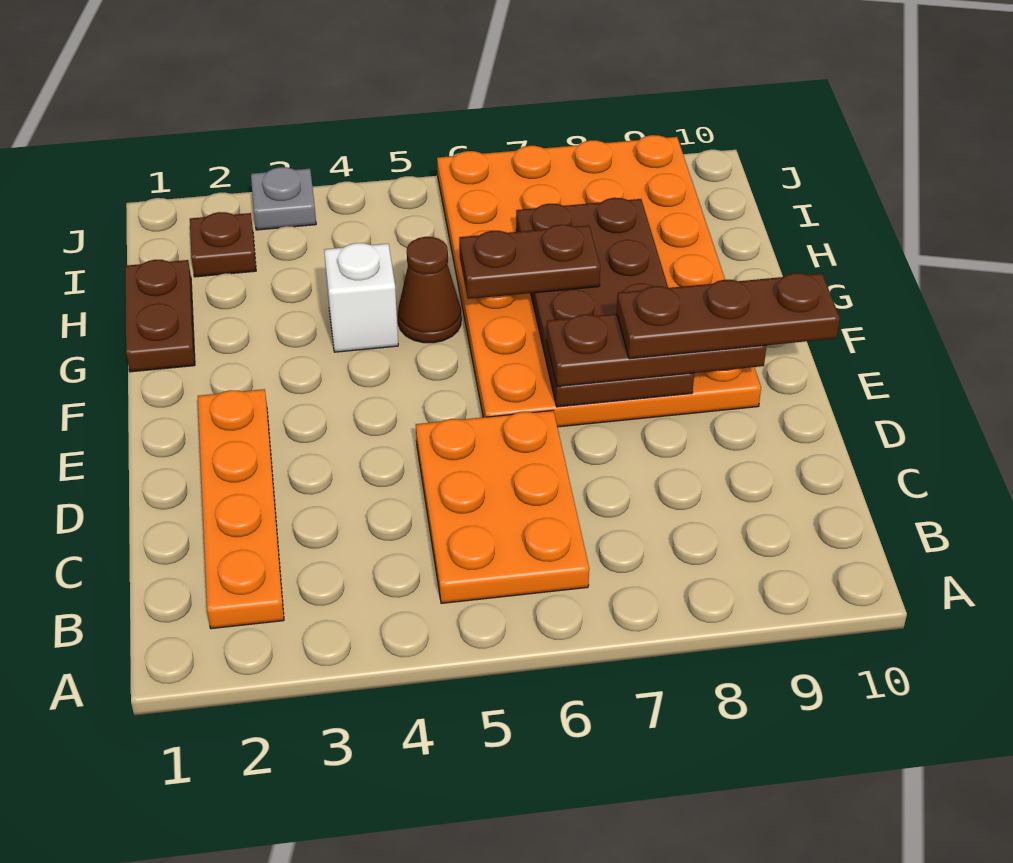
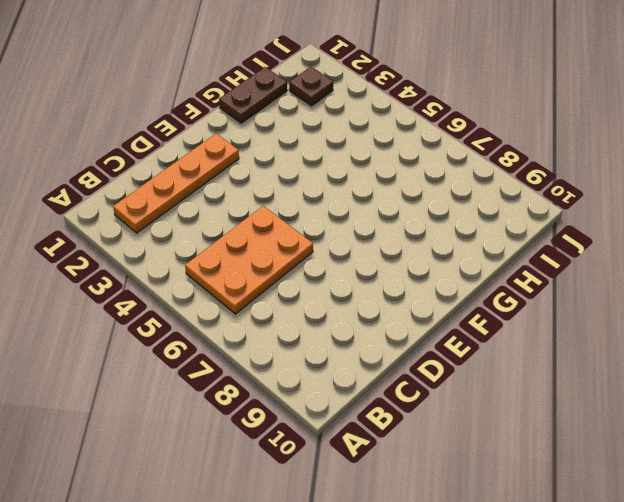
none -> orange plate E6:J9 level 1
none -> white brick G4 level 1
none -> brown cone G5 level 1

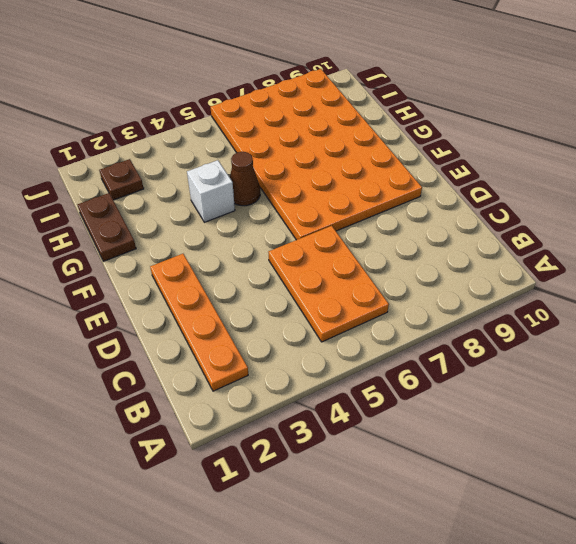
none -> grey plate J3 level 1
none -> brown plate E7:H8 level 2
none -> brown plate E7:E9 level 3

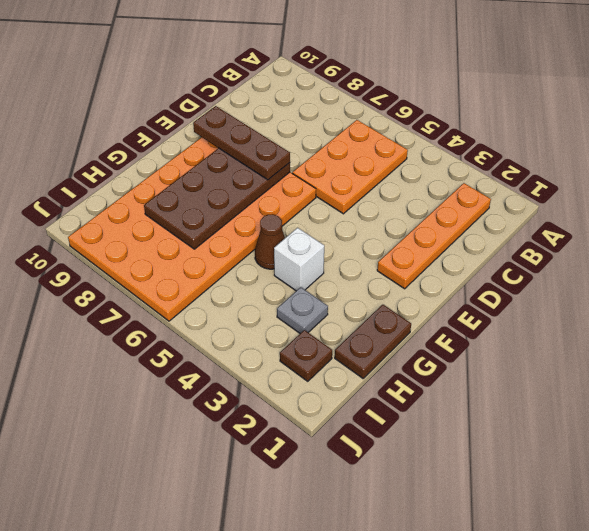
grey plate H3 level 1 -> grey plate J3 level 1
none -> brown plate G6:G7 level 3
none -> brown plate E8:E10 level 4

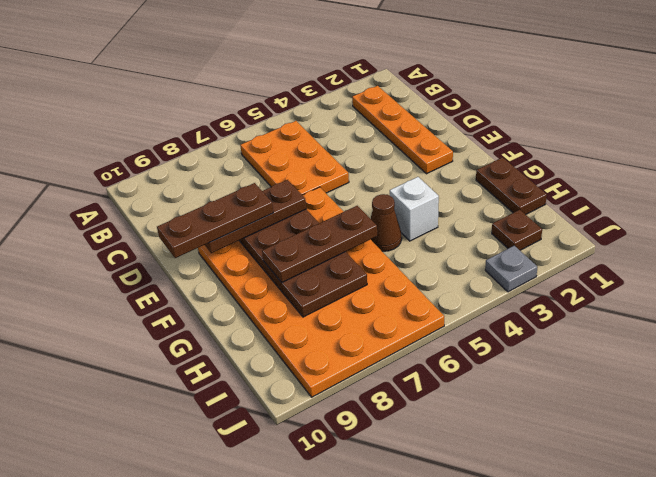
brown plate G6:G8 level 3 -> brown plate G6:G7 level 3

